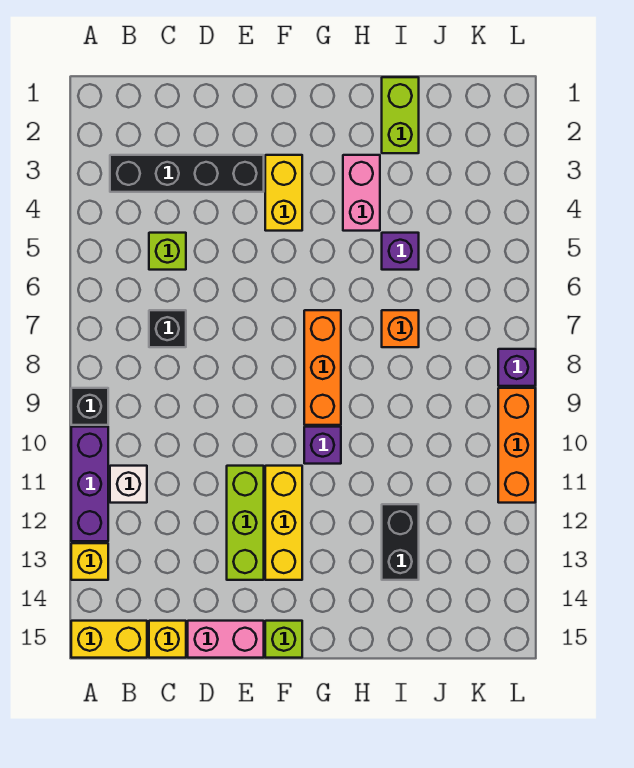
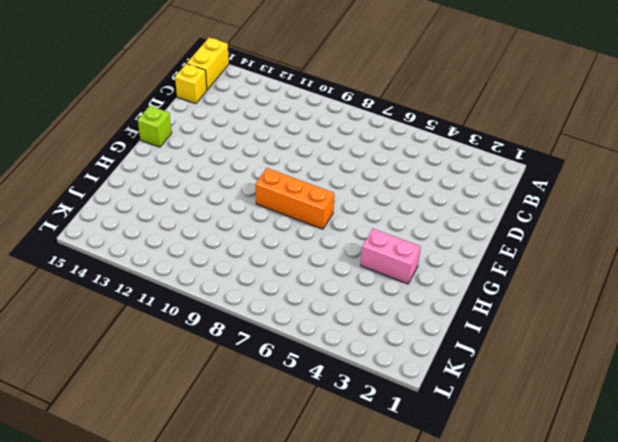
none -> black brick A9 level 1
none -> purple brick A10:A12 level 1
none -> yellow brick A13 level 1

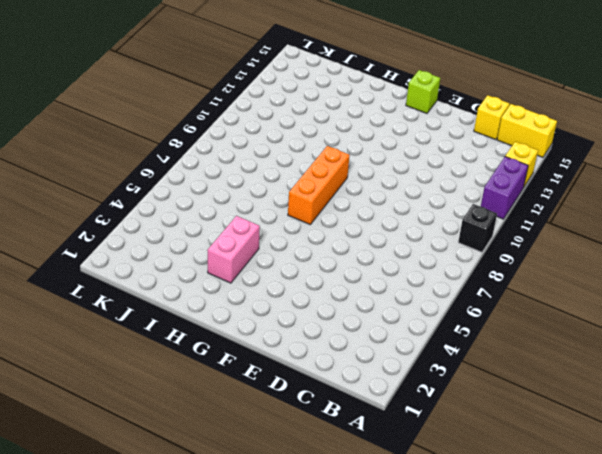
purple brick A11:A12 level 1 -> purple brick A10:A12 level 1
none -> black brick B3:E3 level 1
none -> white brick B11 level 1
none -> lime brick C5 level 1

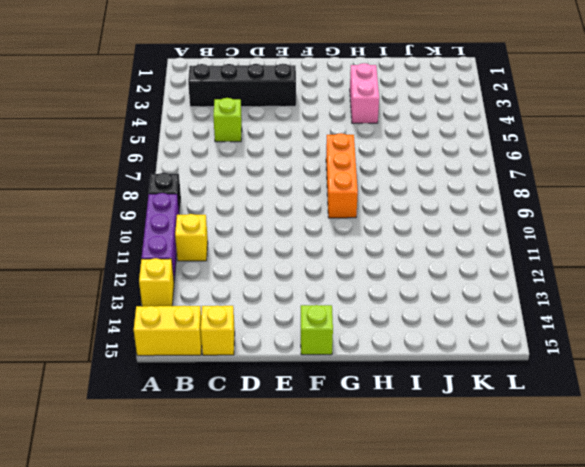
yellow brick B11 level 1 -> white brick B11 level 1
none -> black brick C7 level 1
none -> pink brick D15:E15 level 1
none -> lime brick E11:E13 level 1

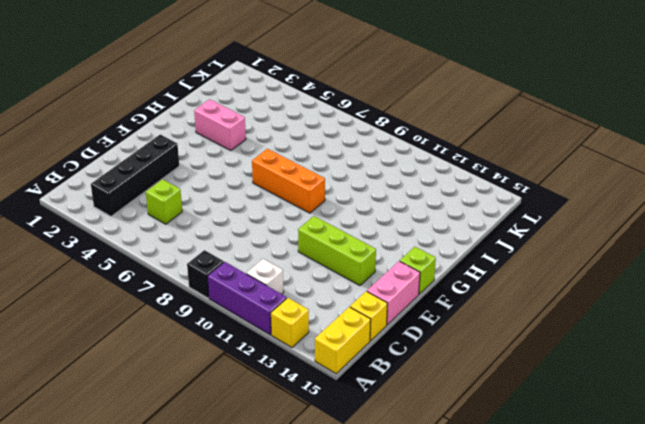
none -> black brick C7 level 1
none -> yellow brick F3:F4 level 1
none -> yellow brick F11:F13 level 1

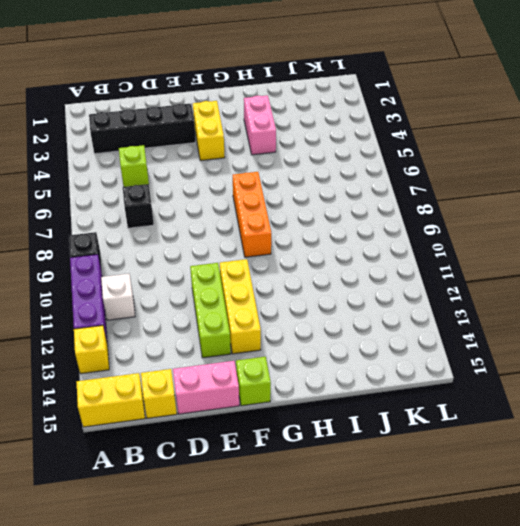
none -> purple brick G10 level 1
none -> lime brick I1:I2 level 1
none -> purple brick I5 level 1

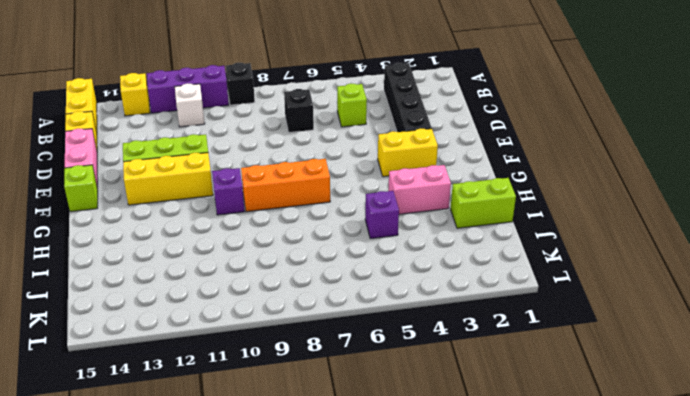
none -> orange brick I7 level 1
none -> black brick I12:I13 level 1
none -> purple brick L8 level 1

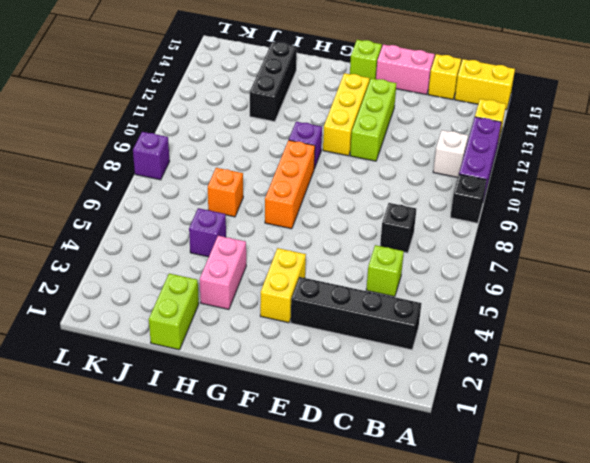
black brick I12:I14 level 1 -> black brick I12:I13 level 1
none -> orange brick L9:L11 level 1

